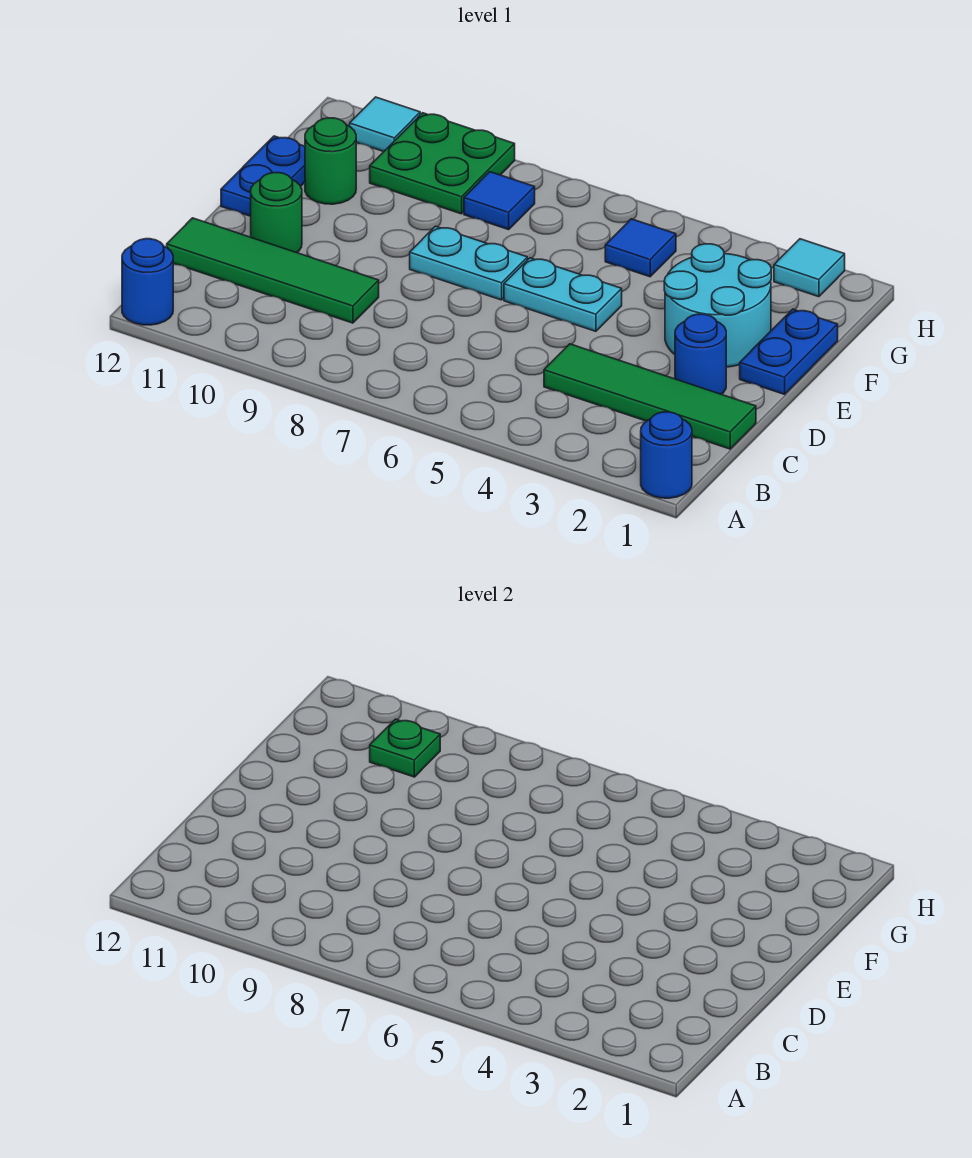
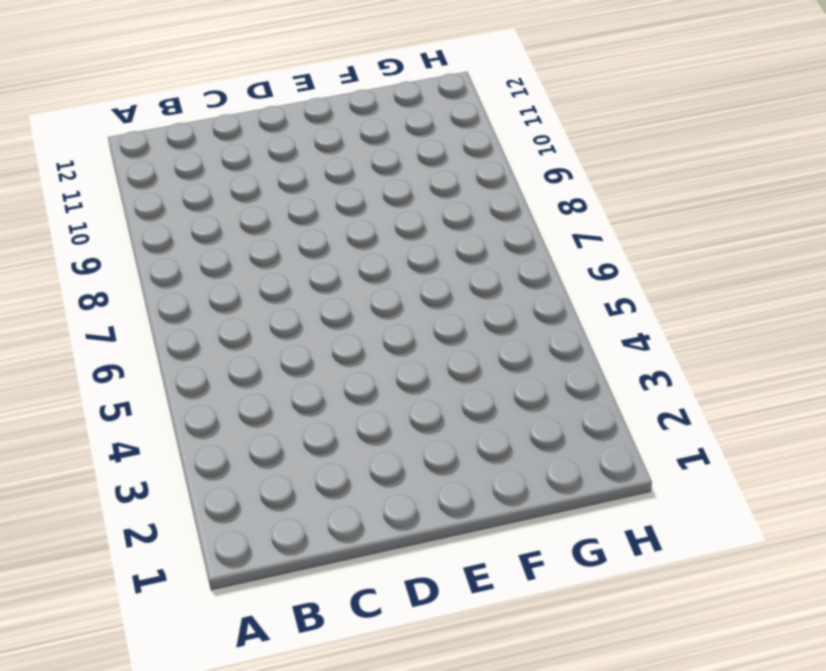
none -> blue round brick A1 level 1
none -> blue round brick A12 level 1
none -> green tile C1:C4 level 1

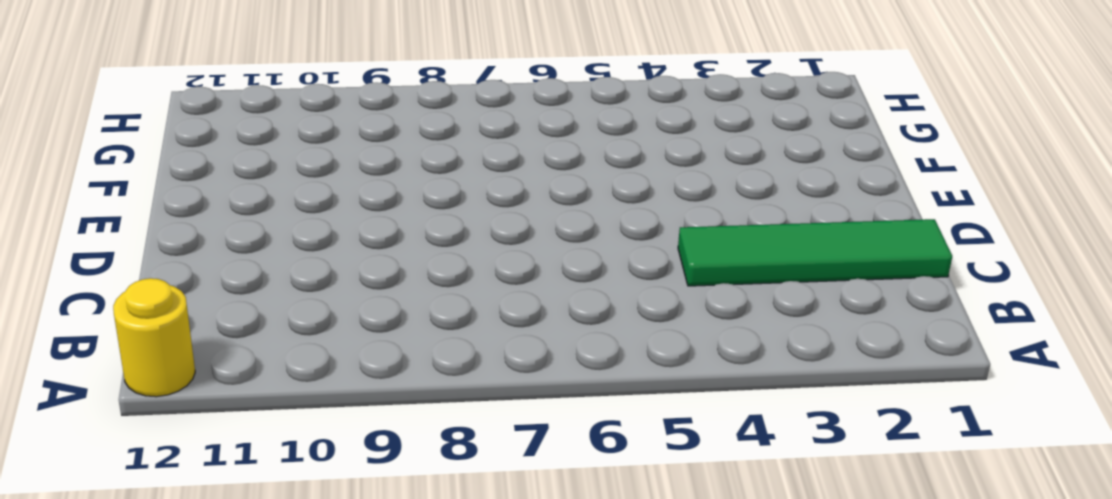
yellow round brick A12 level 1 -> blue round brick A12 level 1
none -> blue round brick A1 level 1
none -> green tile C9:C12 level 1
none -> blue round brick D2 level 1

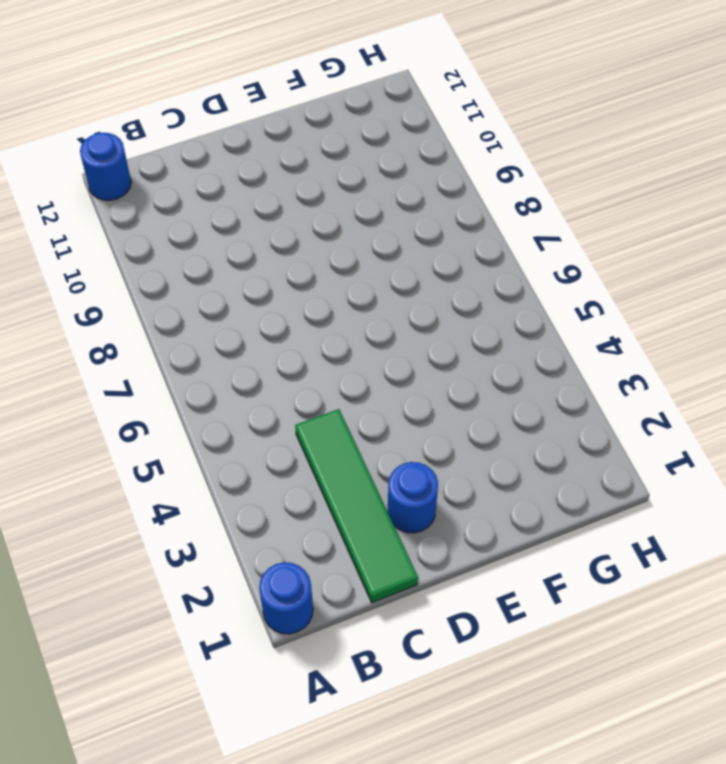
none -> green tile C9:C12 level 1
none -> green round brick D11 level 1
none -> blue plate E1:F1 level 1

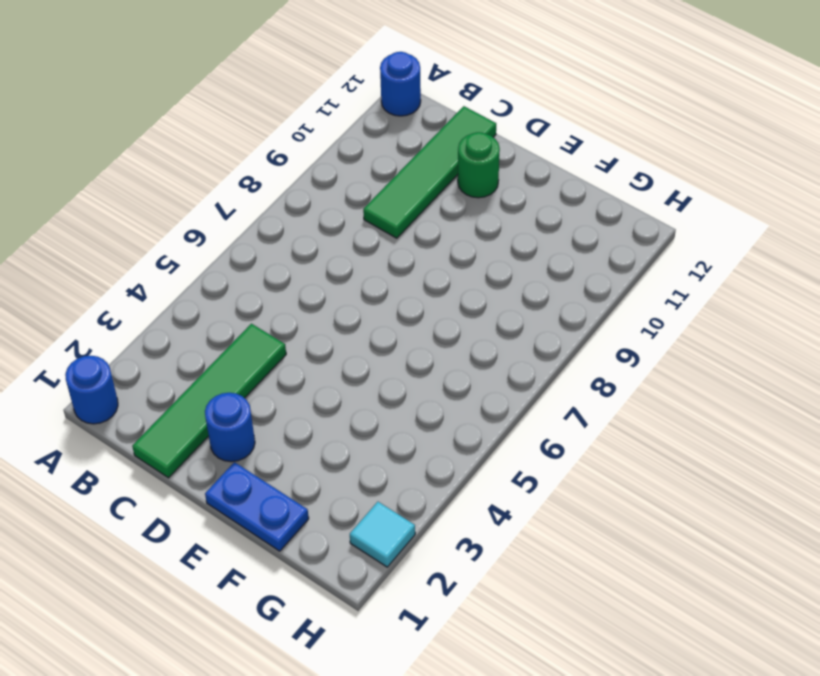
none -> cyan round brick E2:F3 level 1
none -> cyan plate E5:E6 level 1
none -> cyan plate E7:E8 level 1

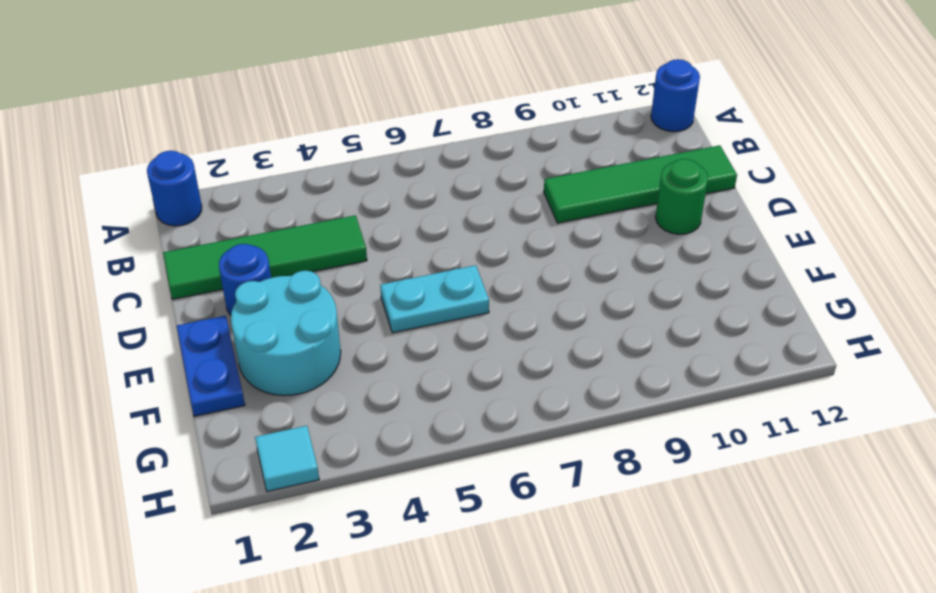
none -> cyan plate E7:E8 level 1
none -> blue plate E12:F12 level 1
none -> green round brick F11 level 1

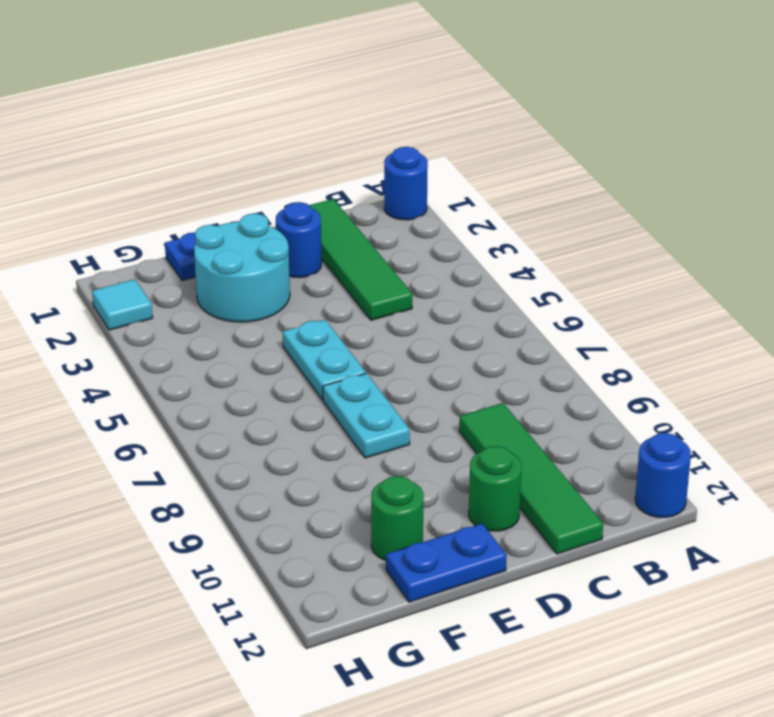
none -> blue tile G5 level 1
none -> blue tile G8 level 1
none -> green plate G9:H10 level 1

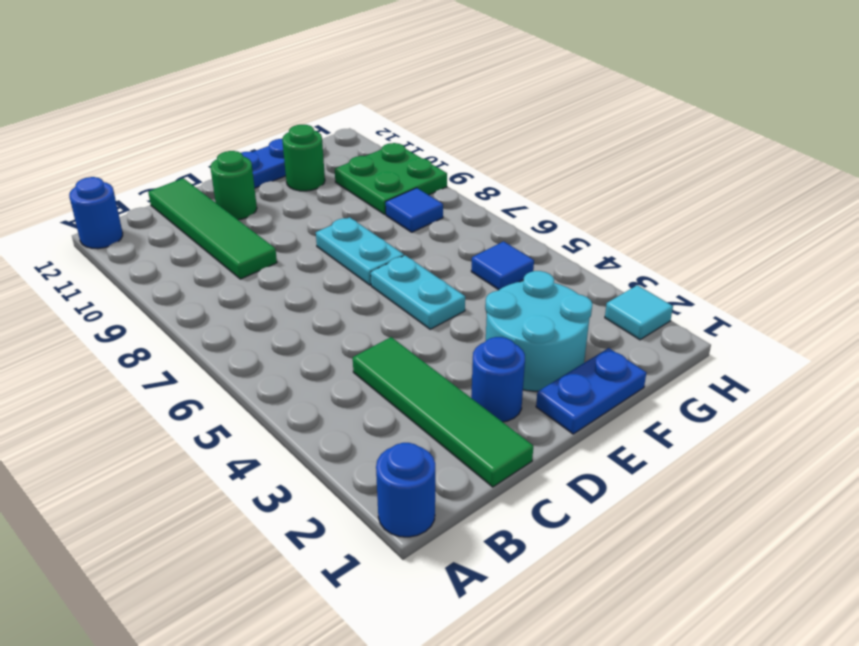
none -> cyan tile H11 level 1
none -> green plate G10 level 2

